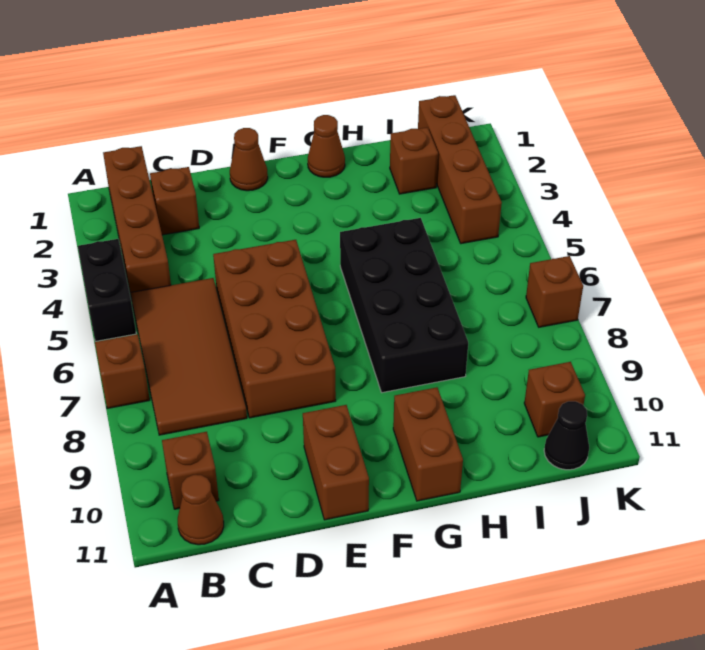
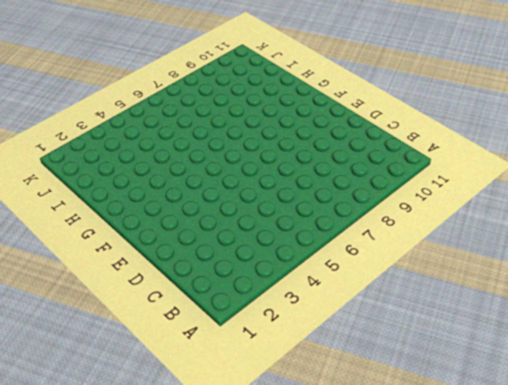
none -> black brick A4:A5 level 1
none -> brown brick A7 level 1
none -> brown brick B1:B4 level 1

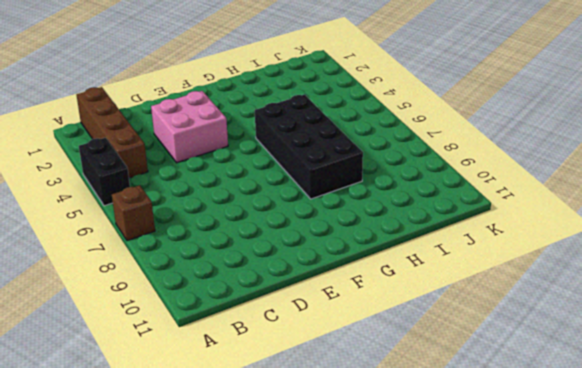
pink brick D3:E4 level 1 -> none
none -> brown tile B5:C8 level 1
none -> brown brick B10 level 1
none -> brown cone B11 level 1

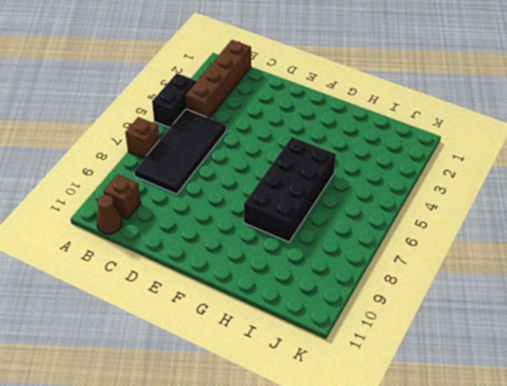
black tile B5:C8 level 1 -> brown tile B5:C8 level 1
none -> brown brick C2 level 1
none -> brown brick D5:E8 level 1
none -> brown cone E1 level 1

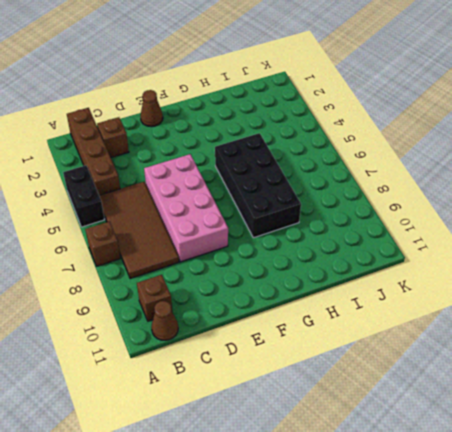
pink brick D5:E8 level 1 -> brown brick D5:E8 level 1
none -> brown brick E10:E11 level 1
none -> brown cone G1 level 1
none -> brown brick G10:G11 level 1

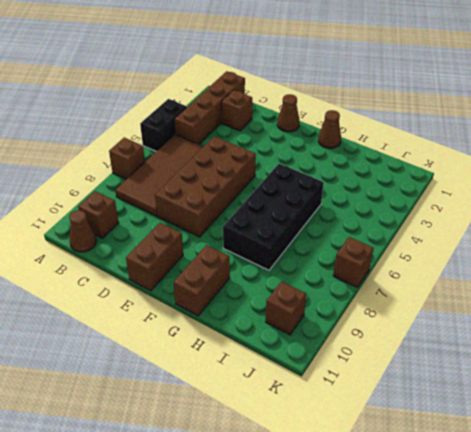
none -> brown brick I2 level 1
none -> brown brick J1:J4 level 1
none -> black cone J11 level 1

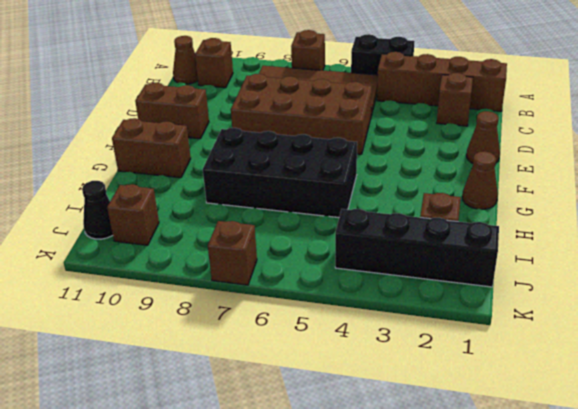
black brick J1:J4 level 1 -> brown brick J1:J4 level 1

